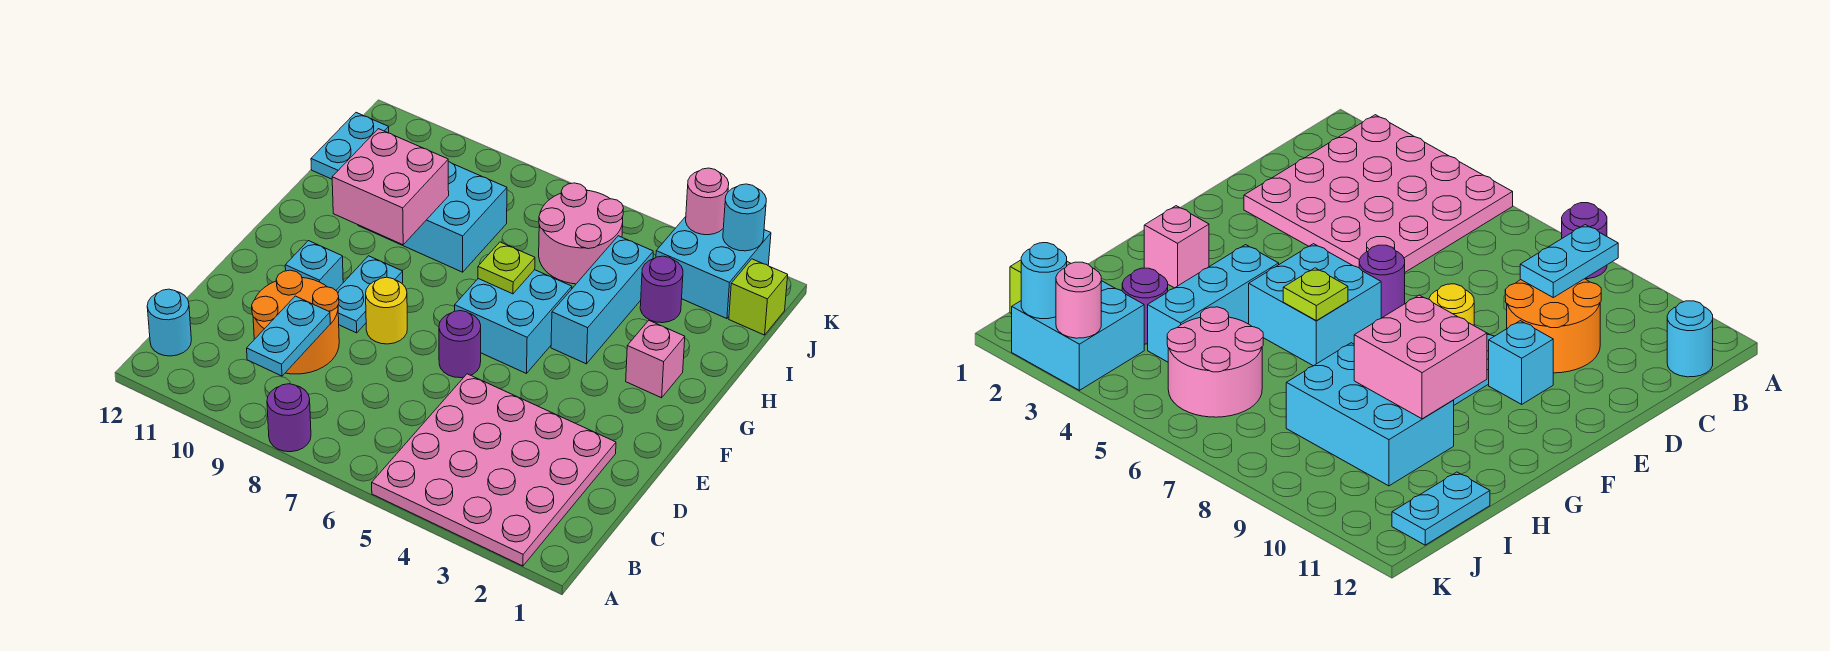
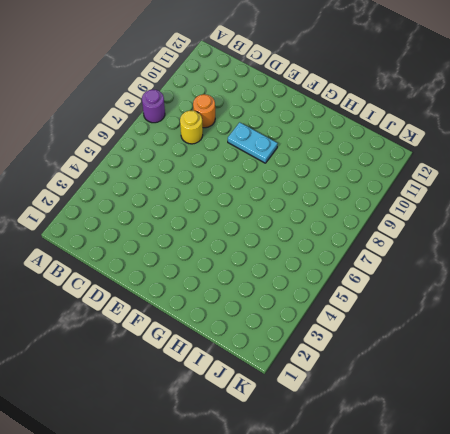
yellow round brick C8 level 1 -> yellow round brick E8 level 1
orange round brick C9 level 1 -> orange round brick C9:D10 level 1
none -> pink plate A2:D5 level 1
none -> cyan round brick B12 level 1
none -> purple round brick E6 level 1

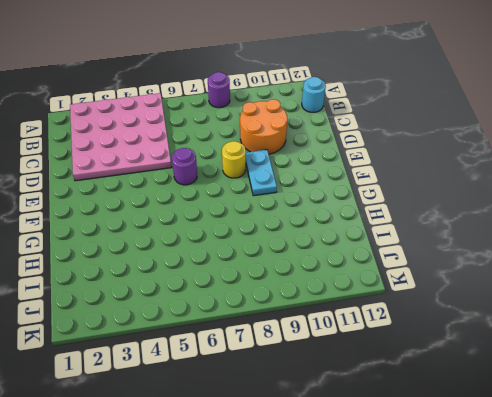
none -> cyan brick E10 level 1
none -> cyan brick F5:G6 level 1
none -> pink brick G2 level 1

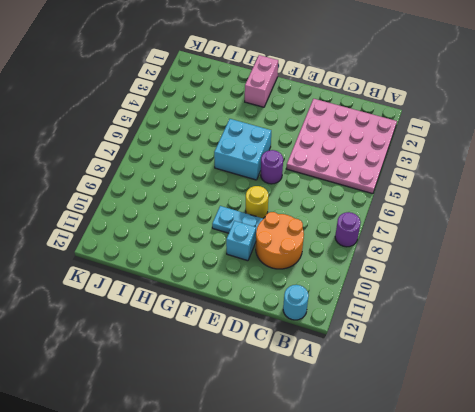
pink brick G1:G2 level 1 -> pink brick G2 level 1
none -> cyan brick G4:I4 level 1
none -> cyan brick H8:I10 level 1
none -> purple round brick I3 level 1

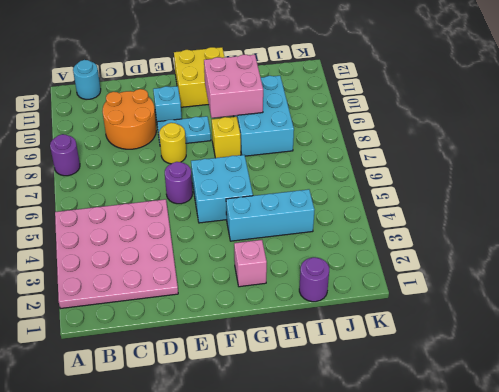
yellow brick F11:G12 level 1 -> none
yellow brick G8 level 1 -> none
purple round brick I1 level 1 -> purple round brick I3 level 1
none -> pink round brick I5:J6 level 1
none -> cyan plate I12:J12 level 1
none -> lime brick J1 level 1

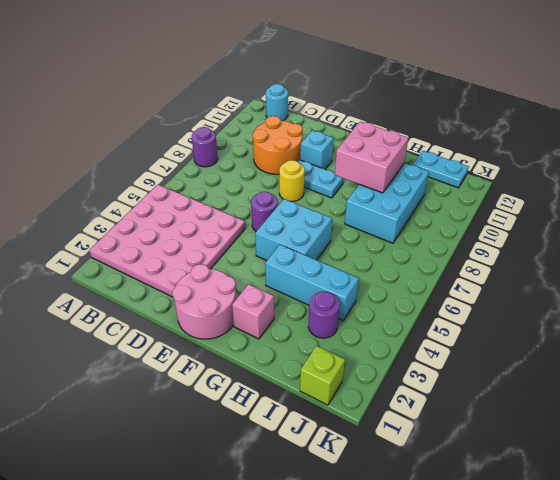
pink round brick E1:F2 level 1 -> pink round brick I5:J6 level 1
none -> cyan brick J2:K3 level 1
none -> cyan plate B9:C9 level 2
none -> lime plate G6 level 2

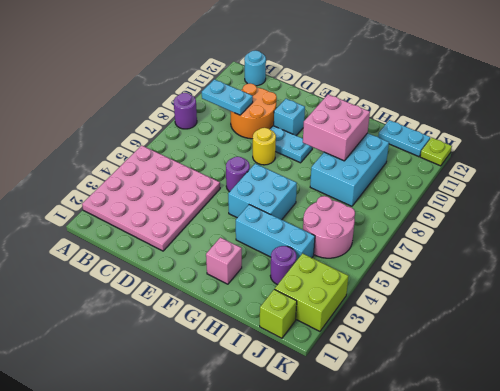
lime brick J2:K3 level 1 -> cyan brick J2:K3 level 1
lime plate K12 level 1 -> lime plate G6 level 2
none -> cyan round brick K2 level 2
none -> pink round brick K3 level 2

